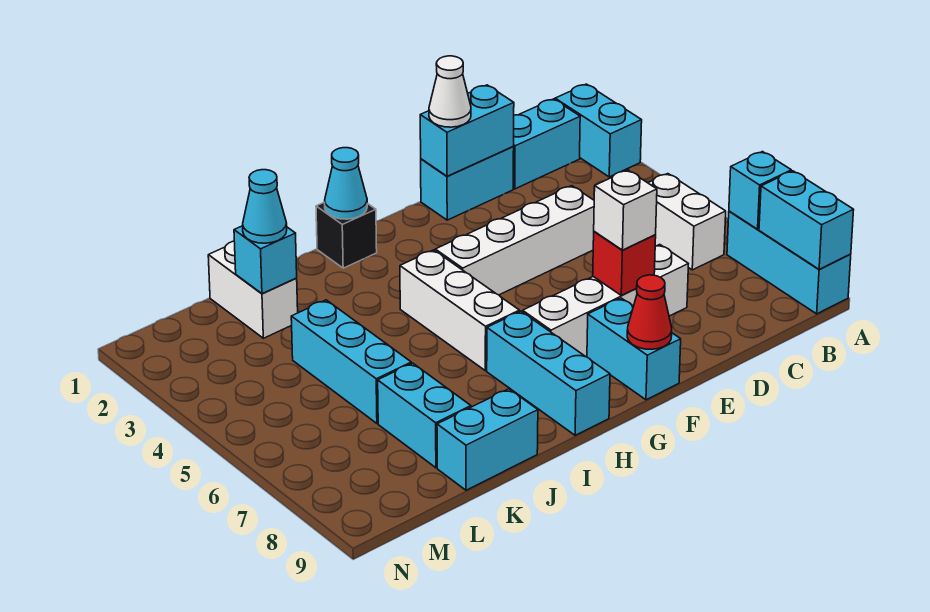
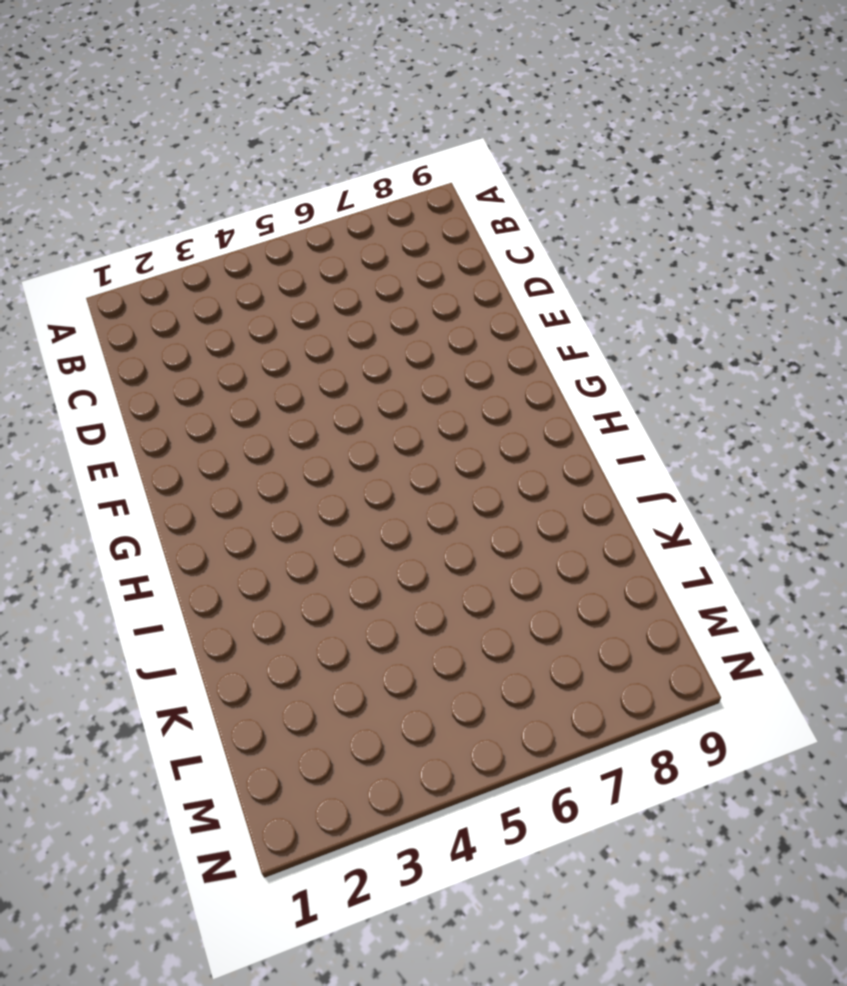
none -> cyan brick A1:A2 level 1
none -> cyan brick A7:A9 level 1
none -> cyan brick B1:C1 level 1

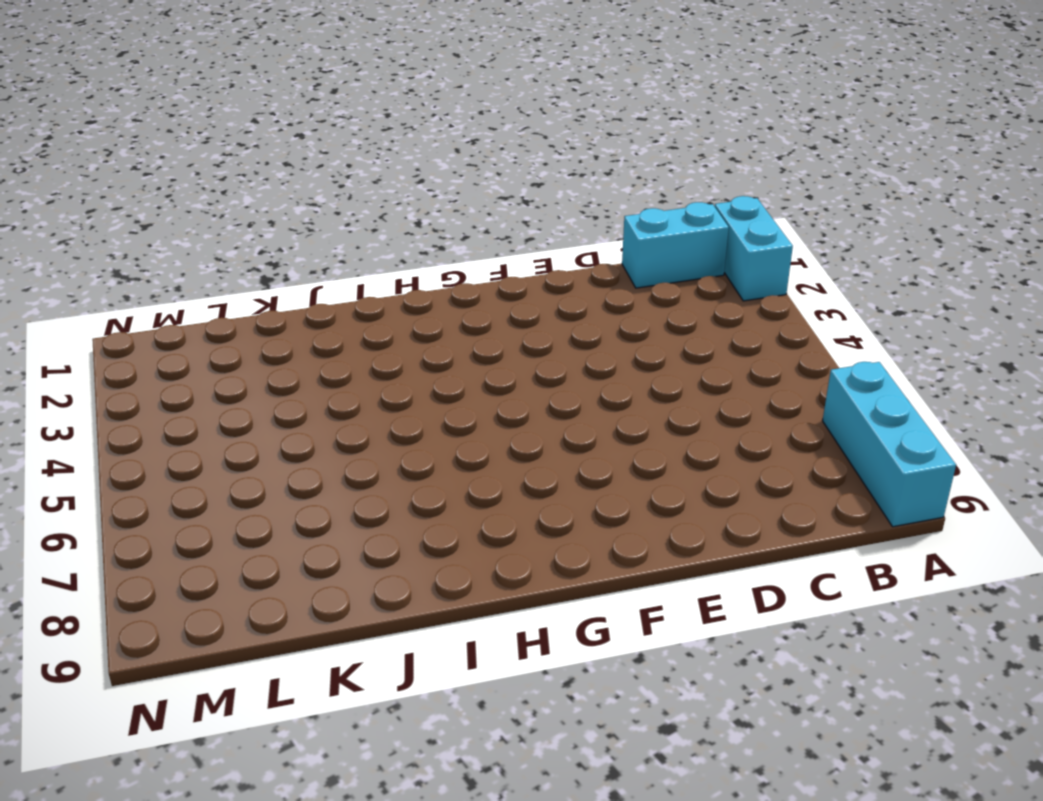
none -> white brick B5:B6 level 1
none -> cyan brick D1:E1 level 1
none -> white brick D4:G4 level 1

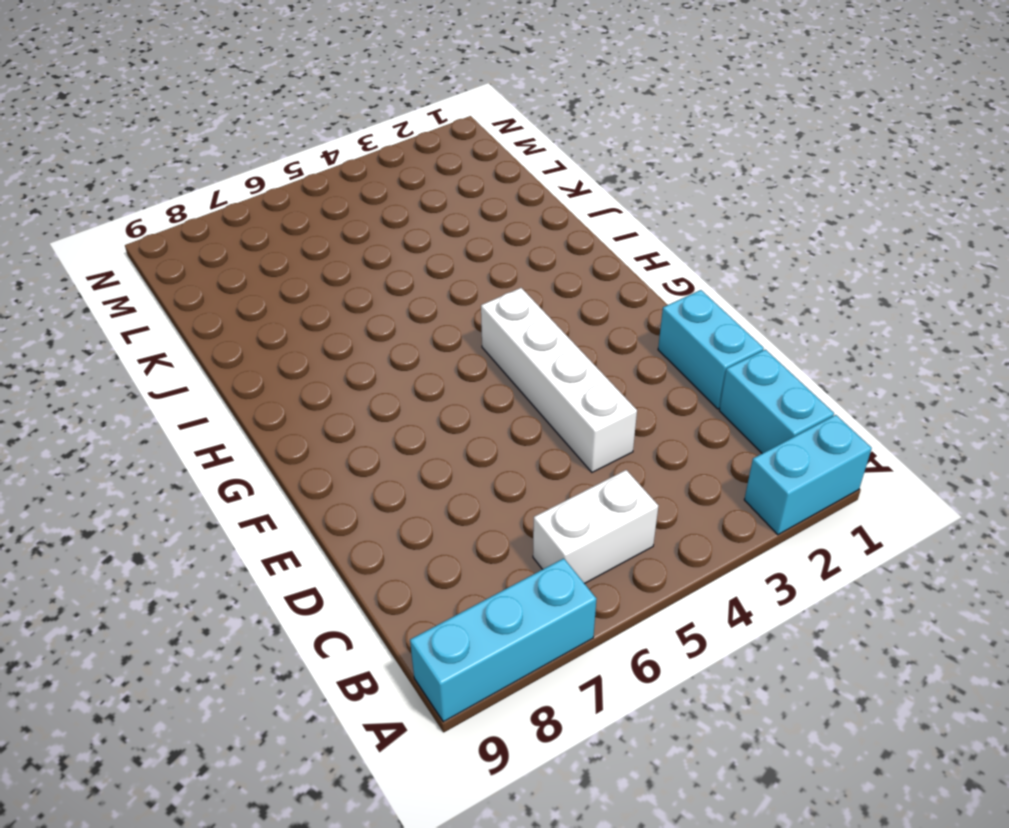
none -> white brick D7:G7 level 1
none -> cyan brick F8:F9 level 1
none -> black brick H1 level 1

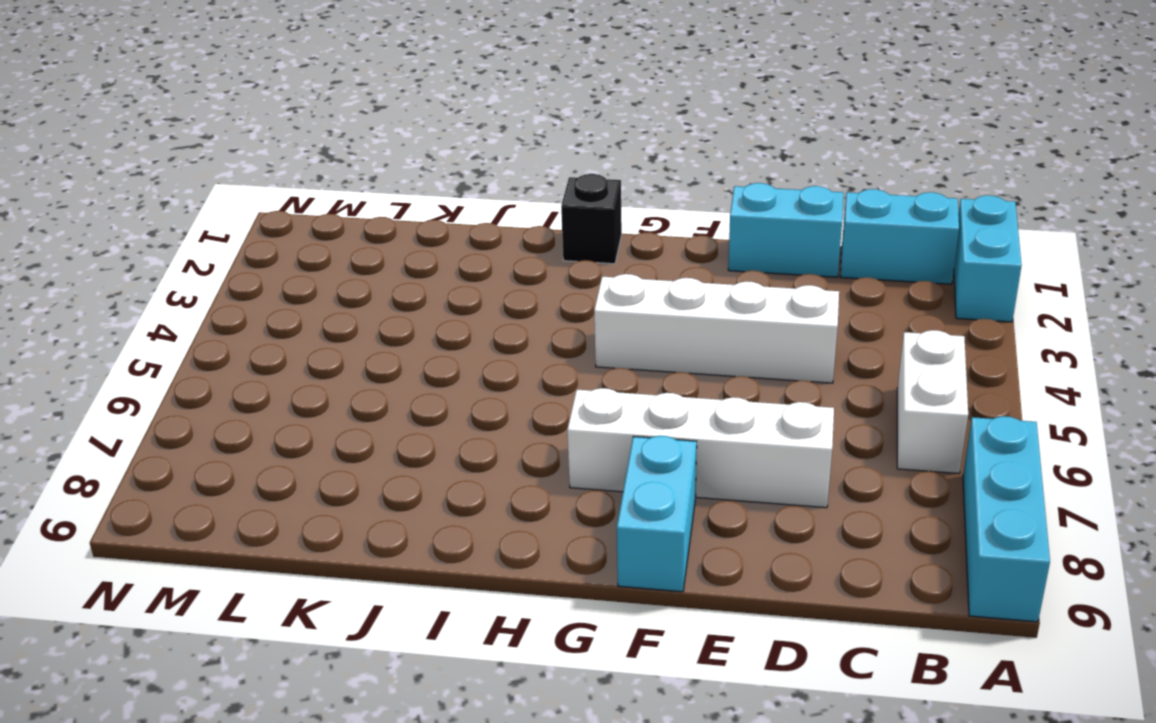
none -> white brick H4:H6 level 1
none -> cyan brick H7:H9 level 1
none -> cyan brick J9:K9 level 1

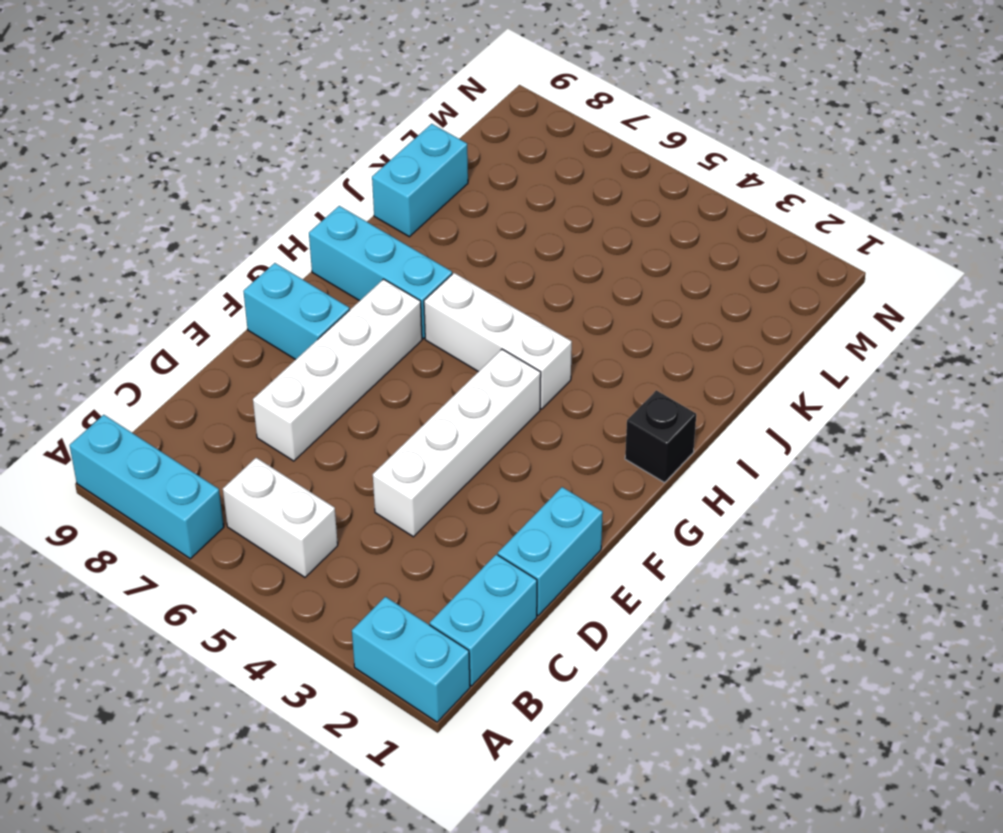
none -> white brick K1:K2 level 1
none -> cyan brick K4:K6 level 1
none -> cyan brick K7:K8 level 1

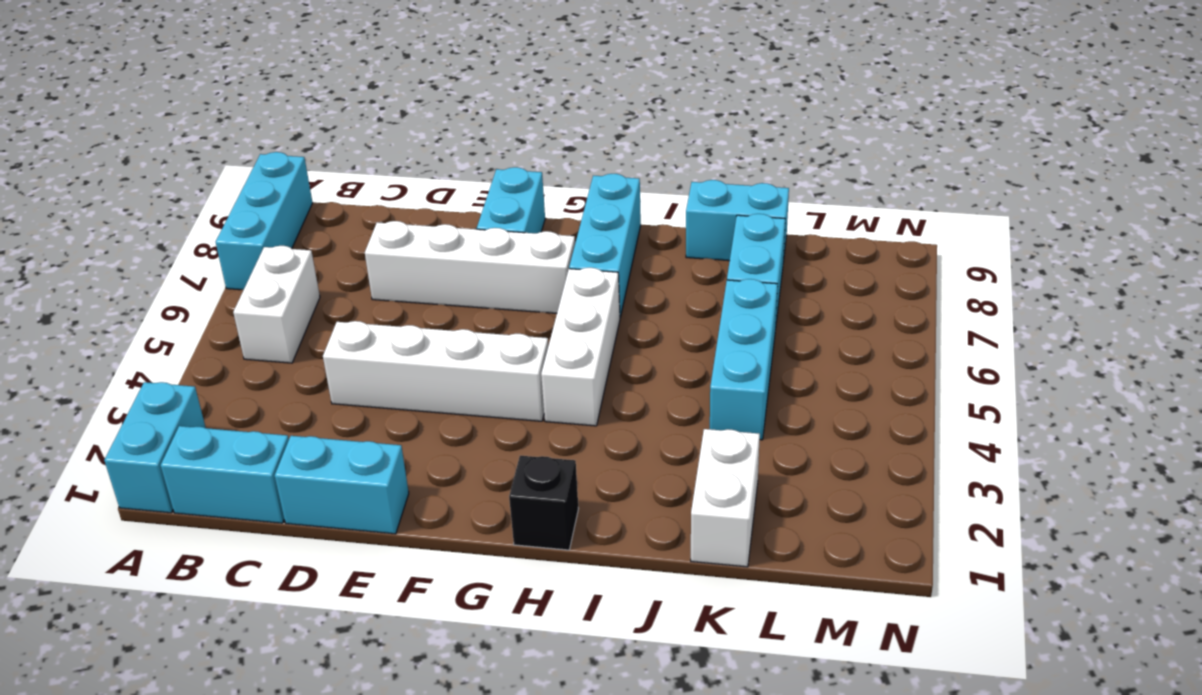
none -> cyan brick A7 level 2
none -> cyan brick A8:A9 level 2
none -> cyan brick D1:E1 level 2

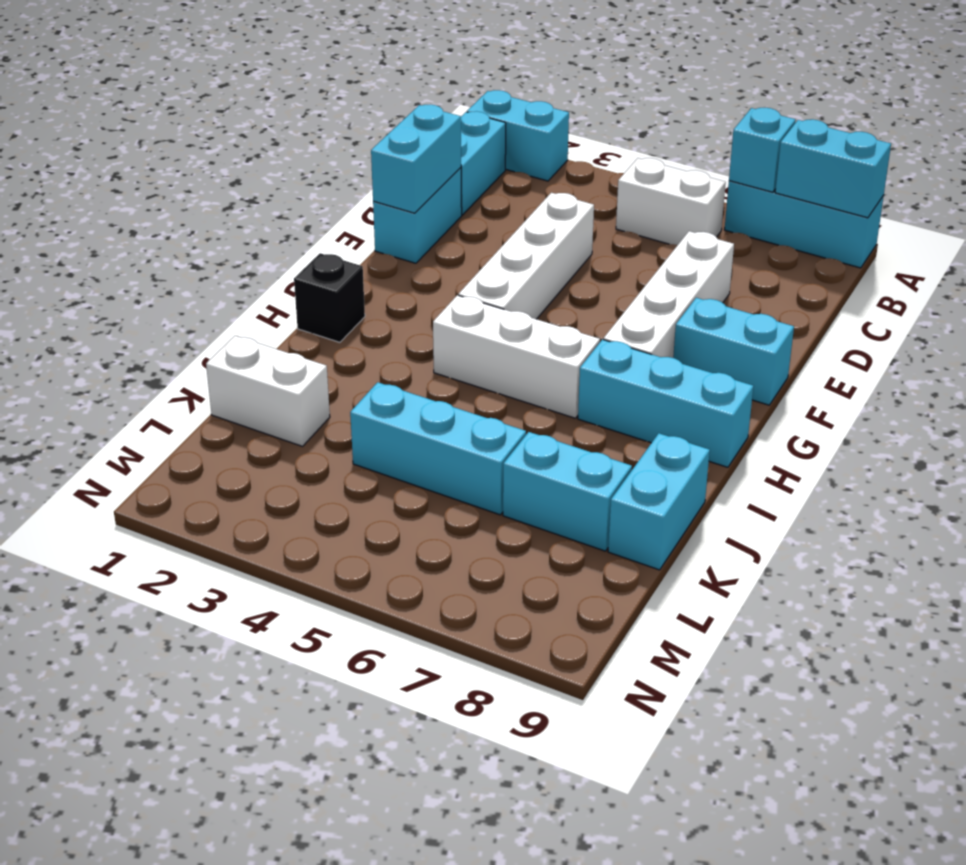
none -> red brick E7 level 2
none -> red cone F9 level 2
none -> cyan cone H1 level 2

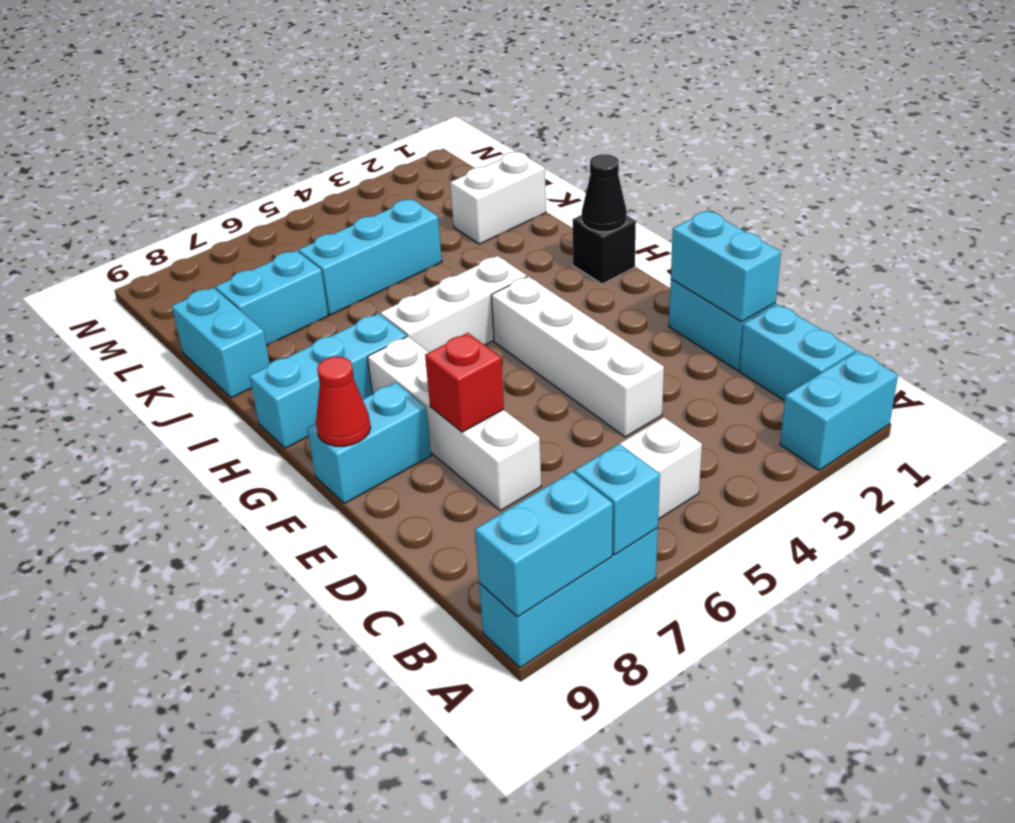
black cone H1 level 2 -> cyan cone H1 level 2
none -> cyan brick K2 level 2
none -> white cone E1 level 3
none -> white brick E7 level 3

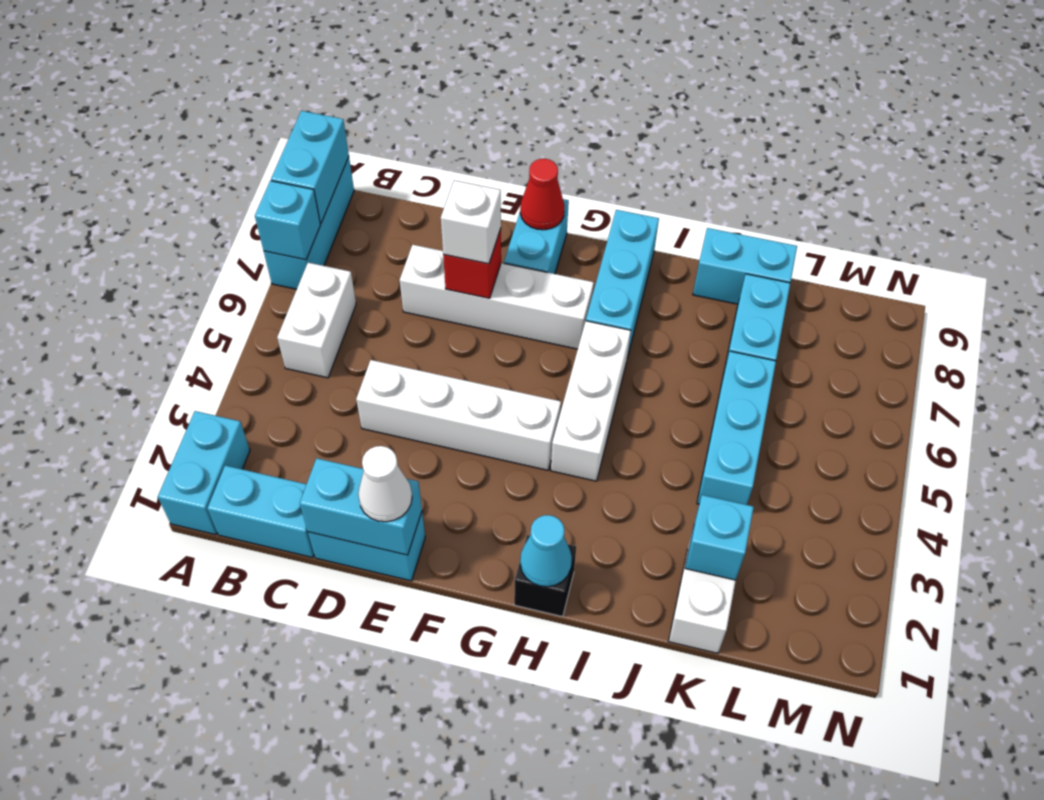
none -> cyan cone K2 level 3

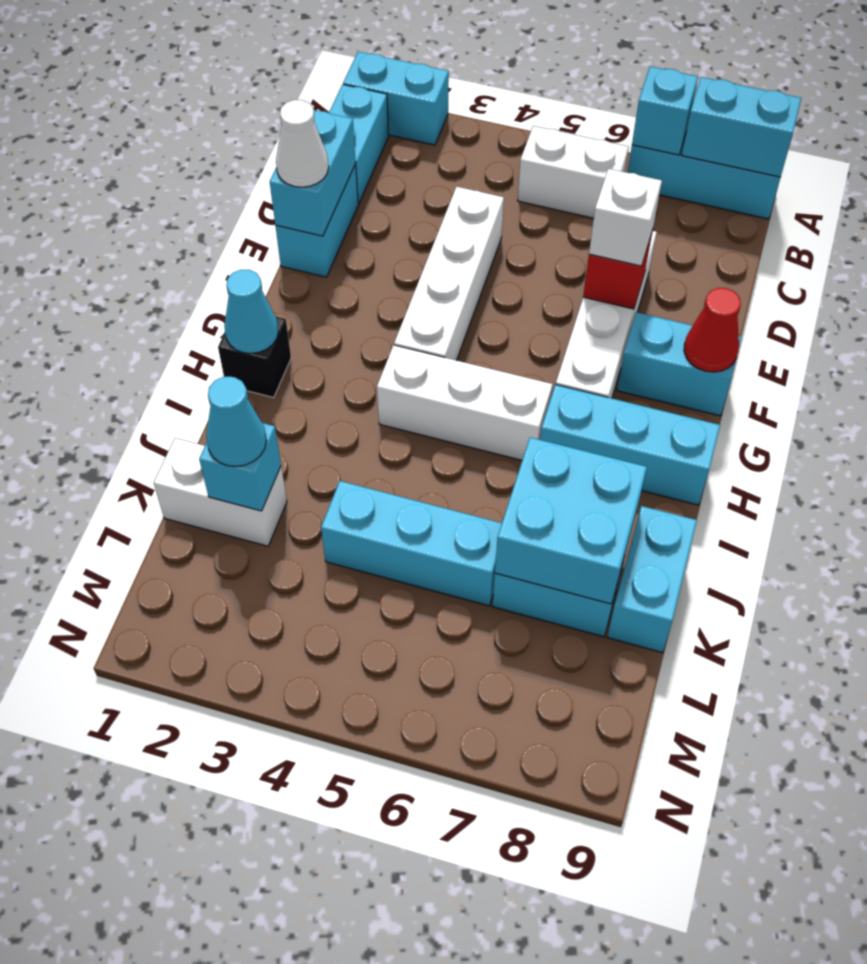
cyan brick J7:K8 level 2 -> none

